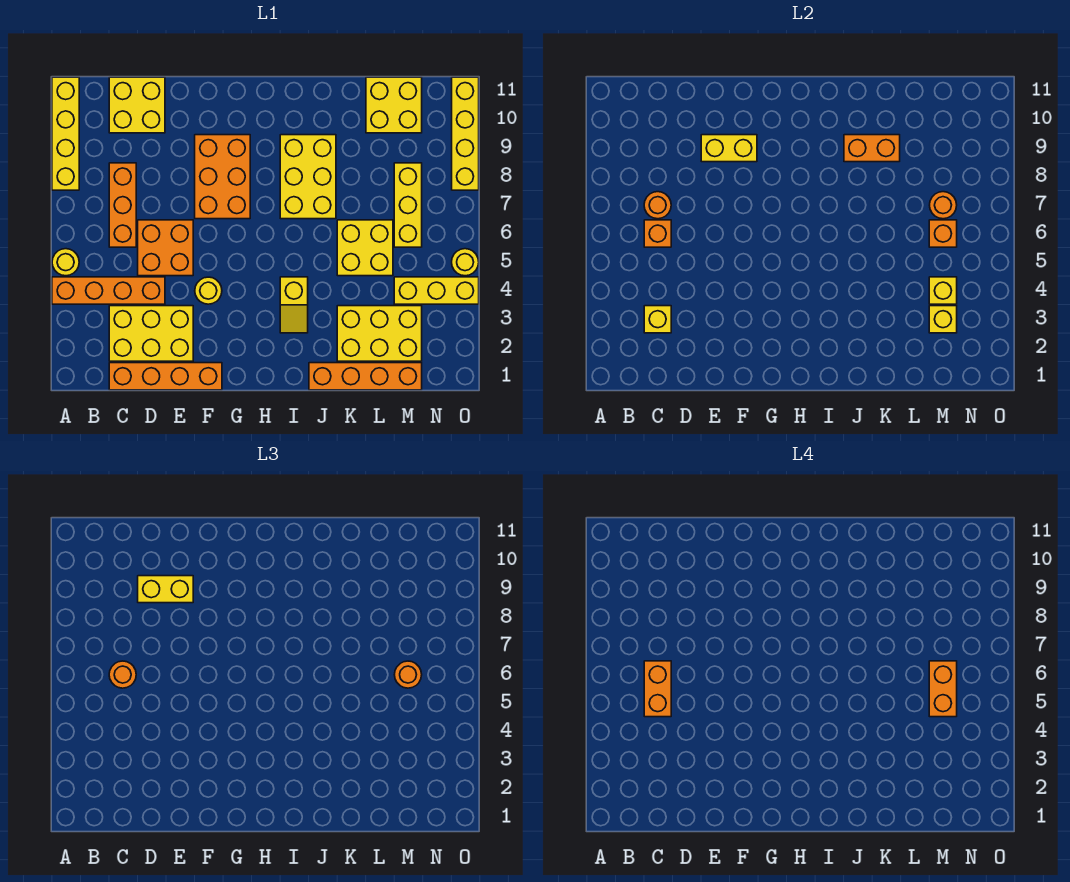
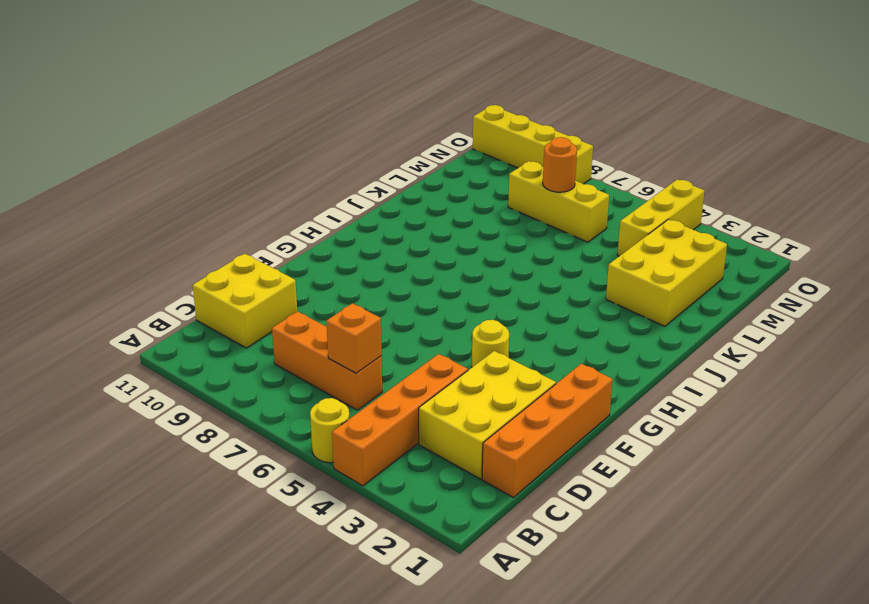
none -> yellow brick A8:A11 level 1
none -> orange brick D5:E6 level 1
none -> orange brick F7:G9 level 1
none -> yellow slope I3:I4 level 1 top 4

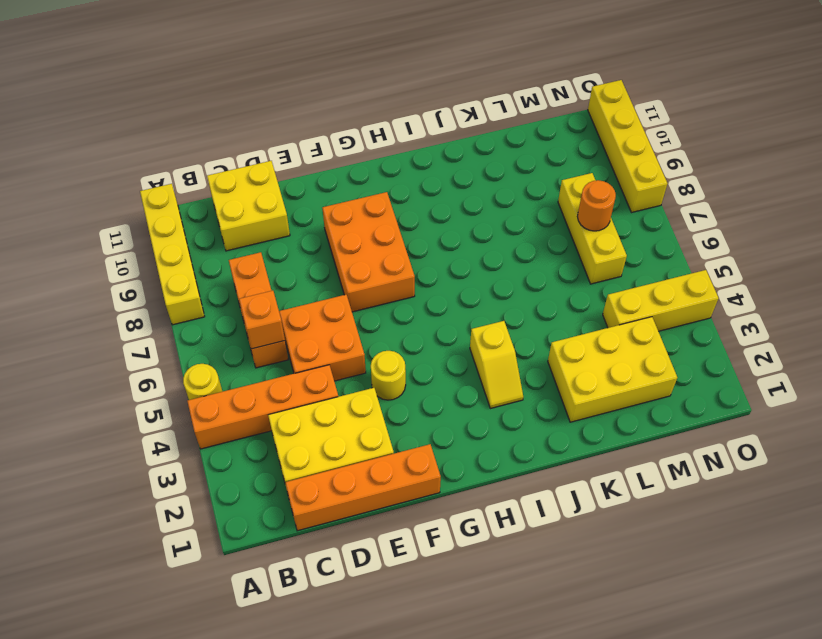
none -> yellow brick I7:J9 level 1
none -> orange brick J1:M1 level 1
none -> yellow brick K5:L6 level 1
none -> yellow brick L10:M11 level 1

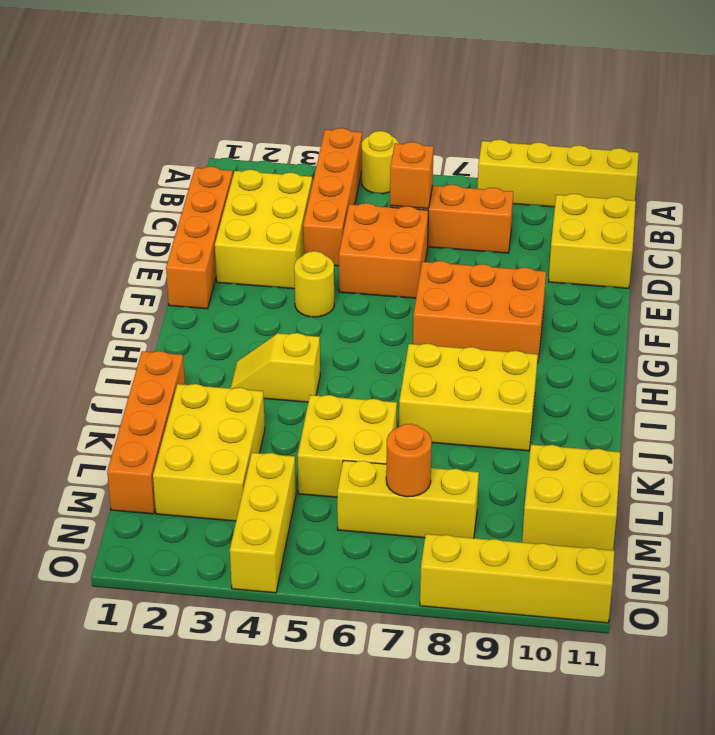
none -> yellow round brick O5 level 1
none -> yellow brick C3 level 2
none -> orange round brick C7 level 2
none -> yellow brick E9:F9 level 2

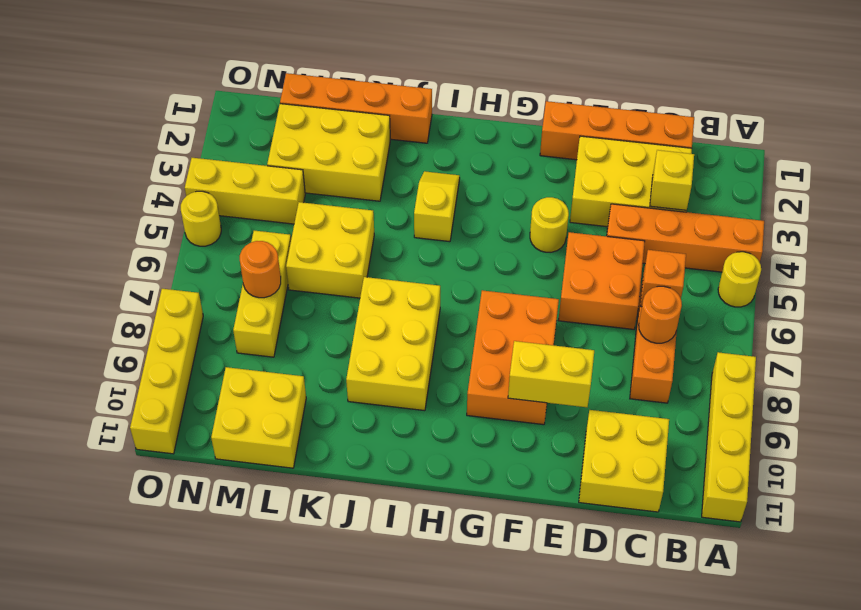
none -> orange brick J9:K9 level 2
none -> yellow brick M3 level 2
none -> yellow brick M4 level 2
none -> orange brick M6 level 2

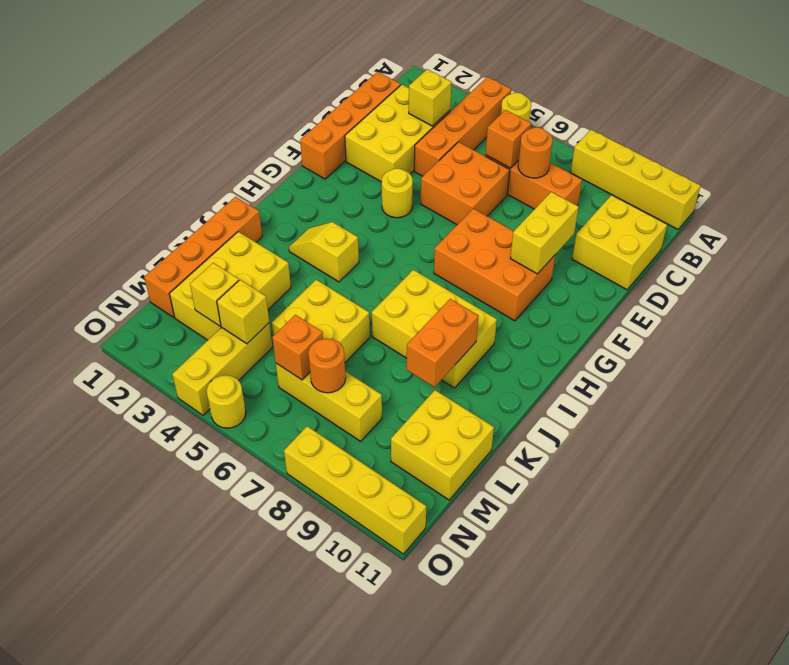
none -> orange round brick C6 level 3
none -> yellow brick D9:E9 level 3
none -> orange round brick M6 level 3
none -> orange brick C5:C6 level 4

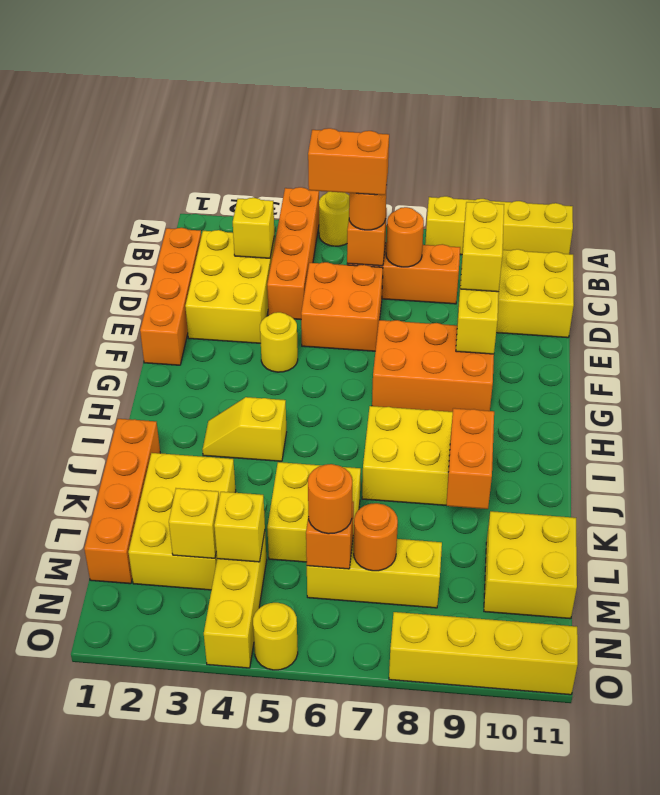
none -> orange brick M5:M6 level 4

